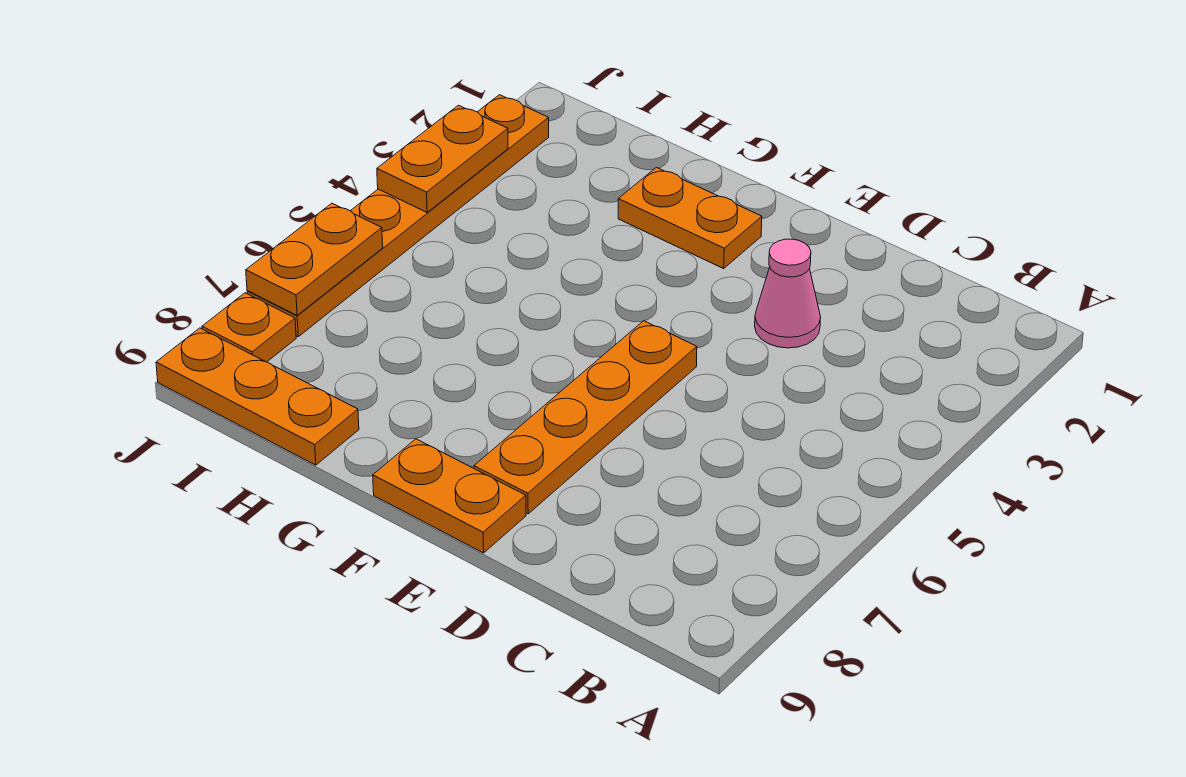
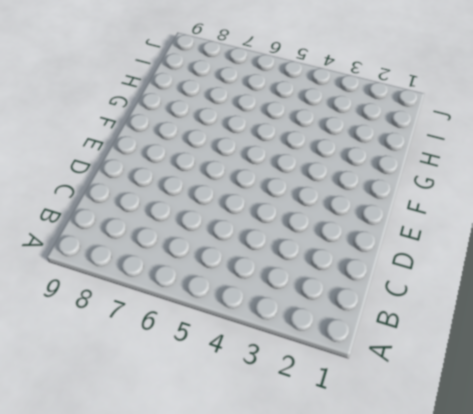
none -> pink cone D3 level 1
none -> orange plate E5:E8 level 1

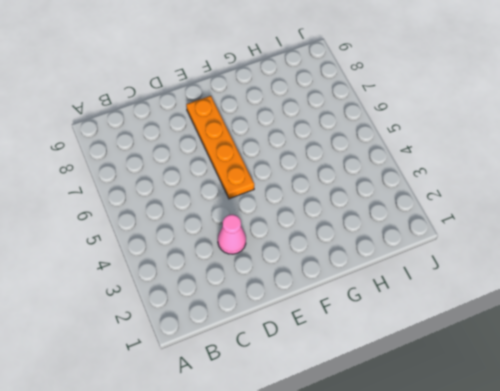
none -> orange plate E9:F9 level 1
none -> orange plate F2:G2 level 1

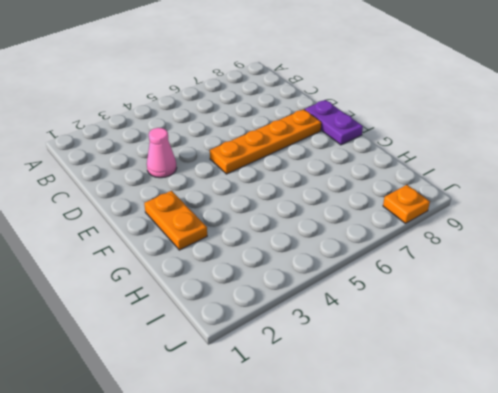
purple plate E9:F9 level 1 -> orange plate E9:F9 level 1
none -> orange plate H9:J9 level 1
none -> orange plate J2:J7 level 1

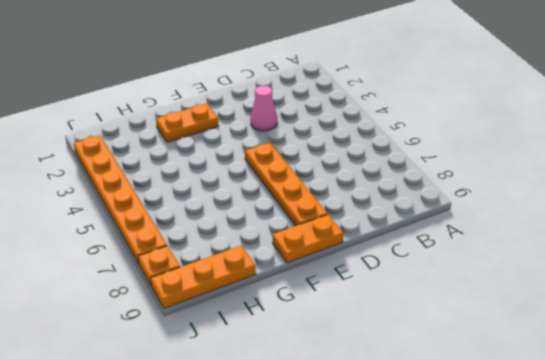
none -> orange plate J3:J4 level 2
none -> orange plate J6:J7 level 2

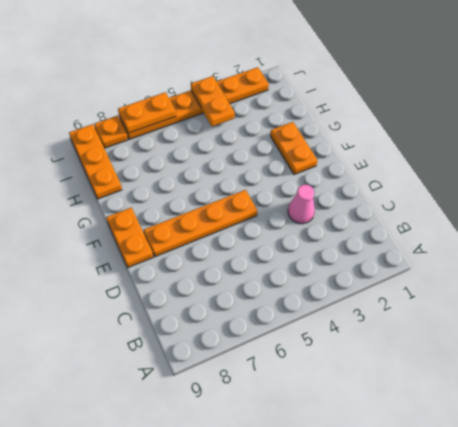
orange plate I4:J4 level 2 -> orange plate J3:J4 level 2

